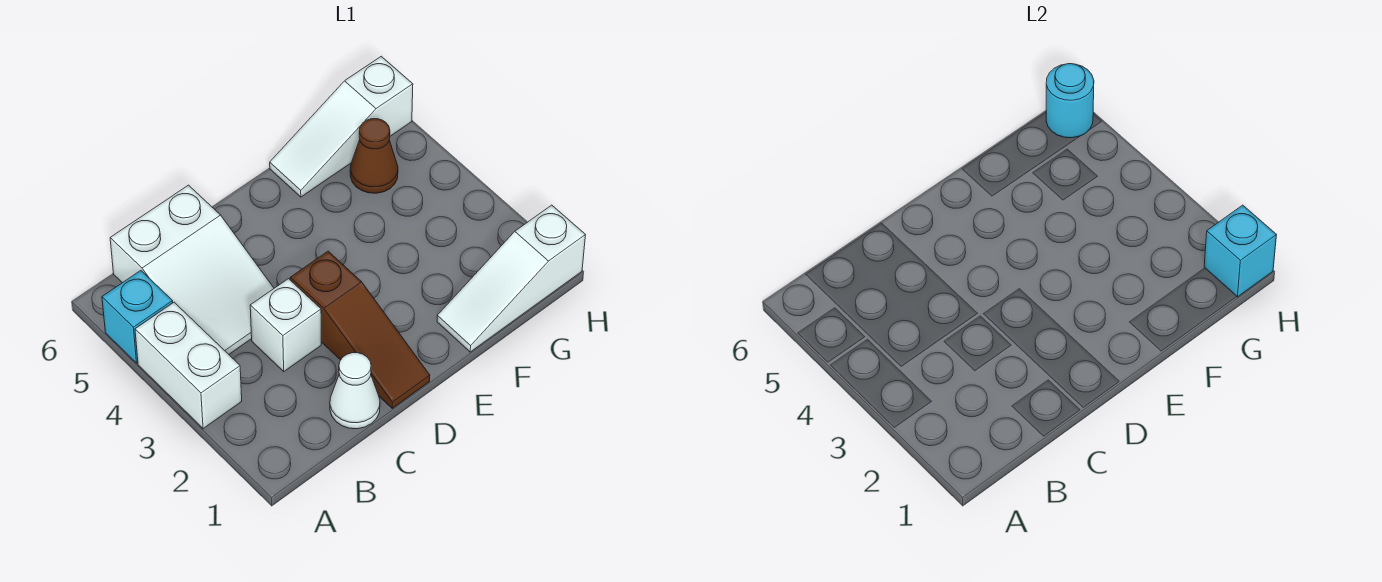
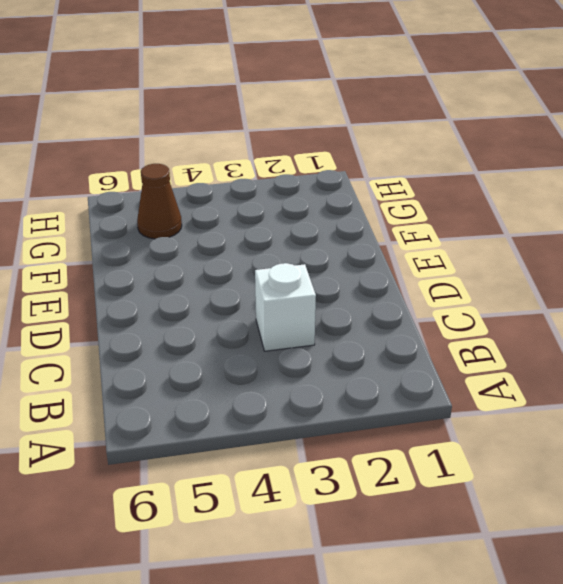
none -> white brick A3:A4 level 1
none -> cyan brick A5 level 1

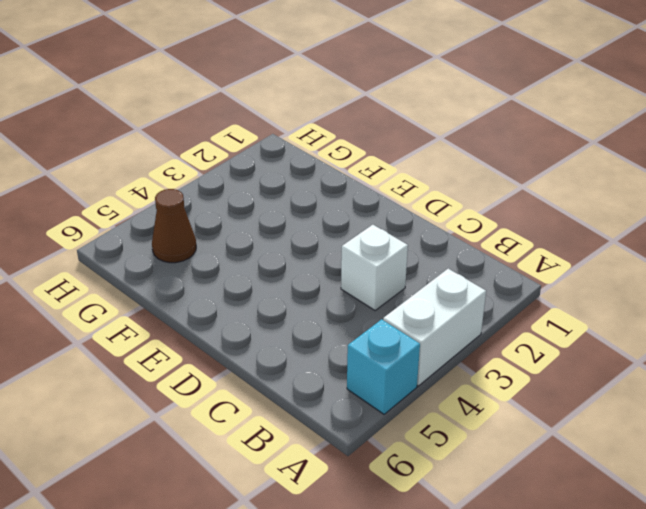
none -> white slope B4:C6 level 1 top 6
none -> white cone C1 level 1

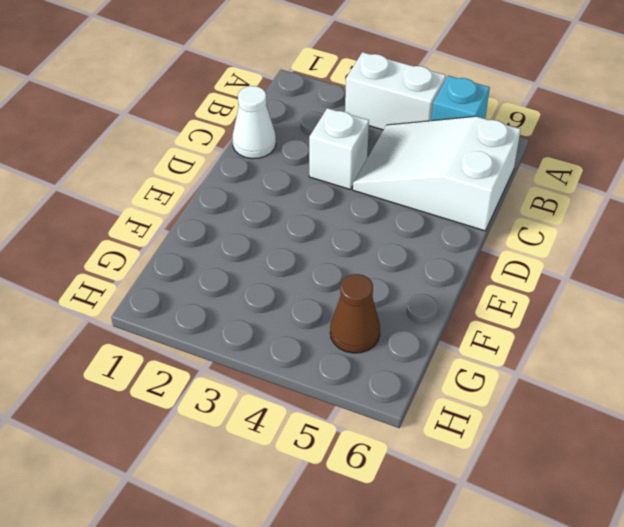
none -> brown slope D1:D3 level 1 top 3
none -> white slope F1:H1 level 1 top H

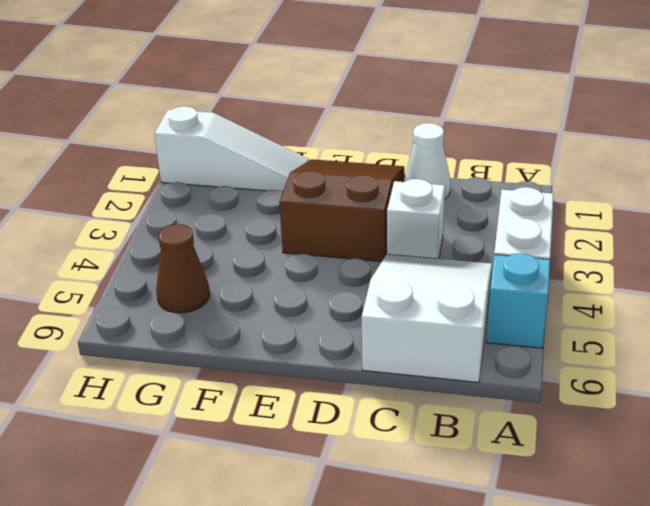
brown slope D1:E3 level 1 top 3 -> brown slope D1:D3 level 1 top 3
none -> white slope F6:H6 level 1 top H
none -> cyan brick H1 level 2

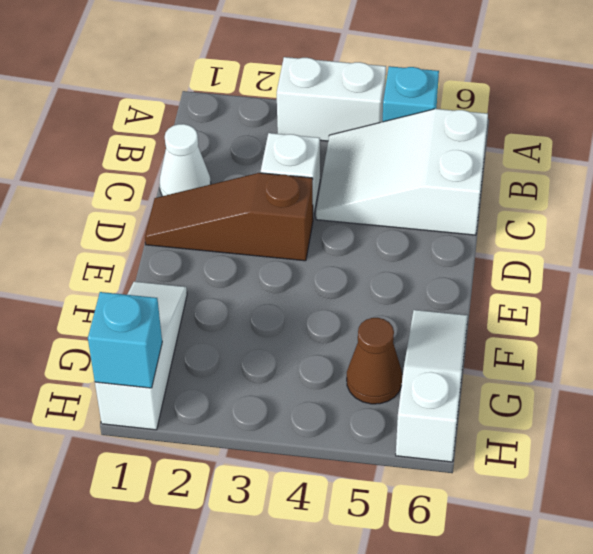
none -> cyan round brick H6 level 2

